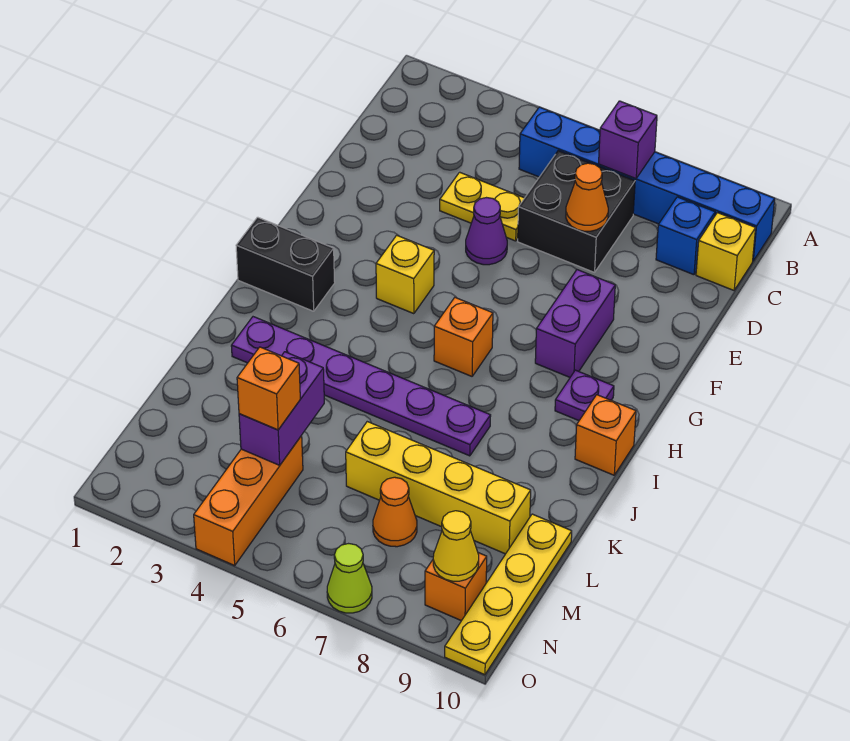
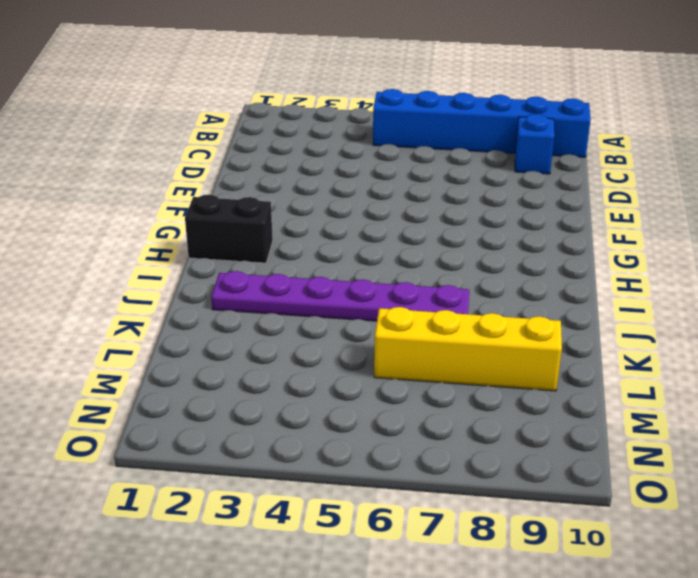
none -> black brick C6:D7 level 1
none -> yellow brick C10 level 1
none -> yellow plate D4:D5 level 1

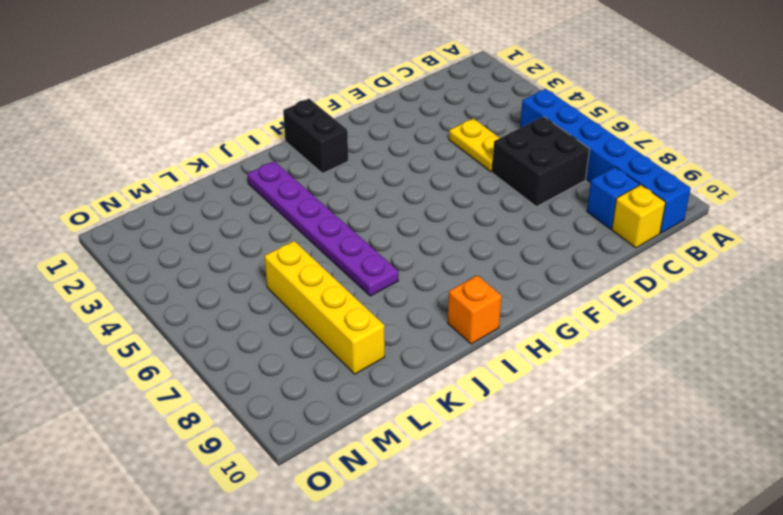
none -> purple cone E5 level 1
none -> purple brick F8:G8 level 1
none -> yellow brick G4 level 1

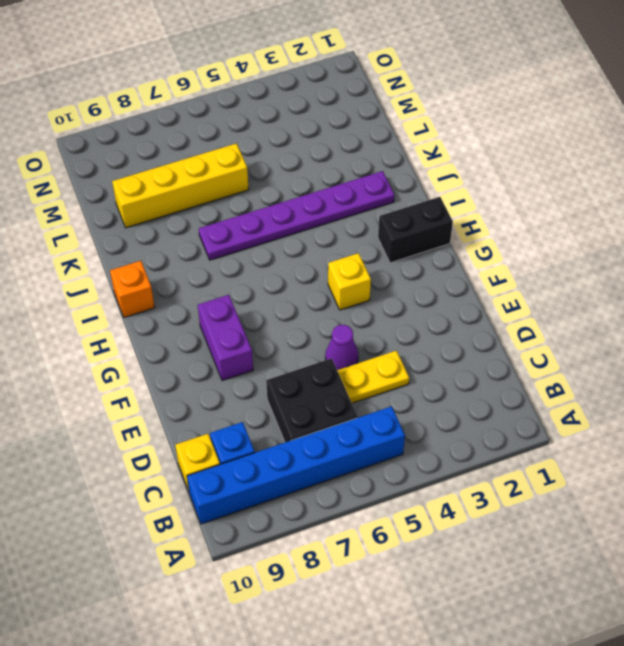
none -> orange brick H6 level 1
none -> purple plate H9 level 1
none -> yellow plate L10:O10 level 1

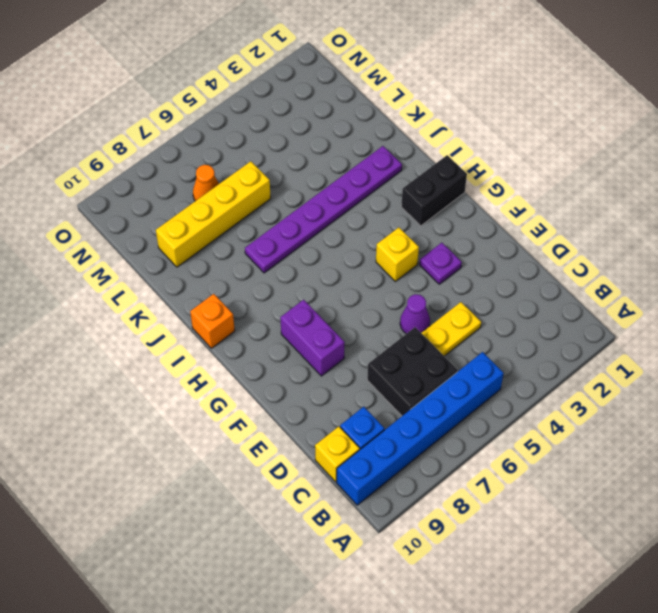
purple plate F3 level 1 -> purple plate H9 level 1
none -> orange brick H6 level 1
none -> yellow plate L10:O10 level 1
none -> orange brick M4:O4 level 1

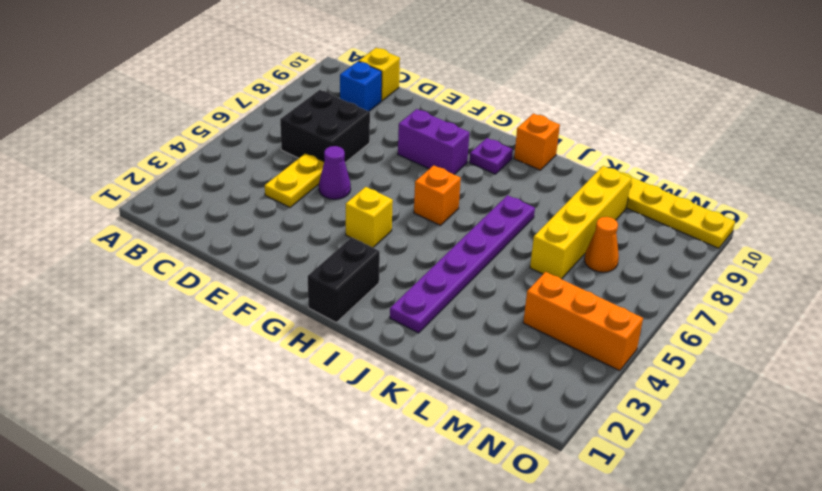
none -> blue brick B5:B10 level 1
none -> orange brick N9 level 1
none -> lime cone O7 level 1

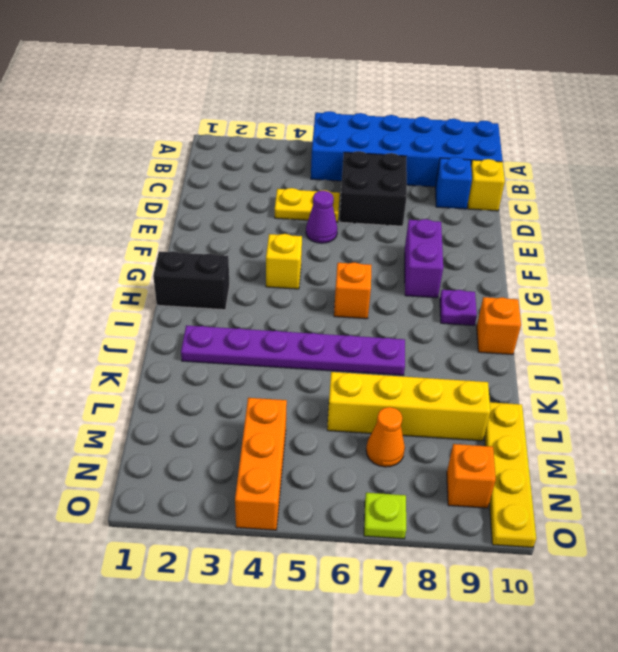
blue brick A5:B10 level 1 -> blue brick B5:B10 level 1
lime plate O7 level 1 -> lime cone O7 level 1
none -> purple brick B7 level 2
none -> orange cone D7 level 2
none -> purple brick L4:M4 level 2

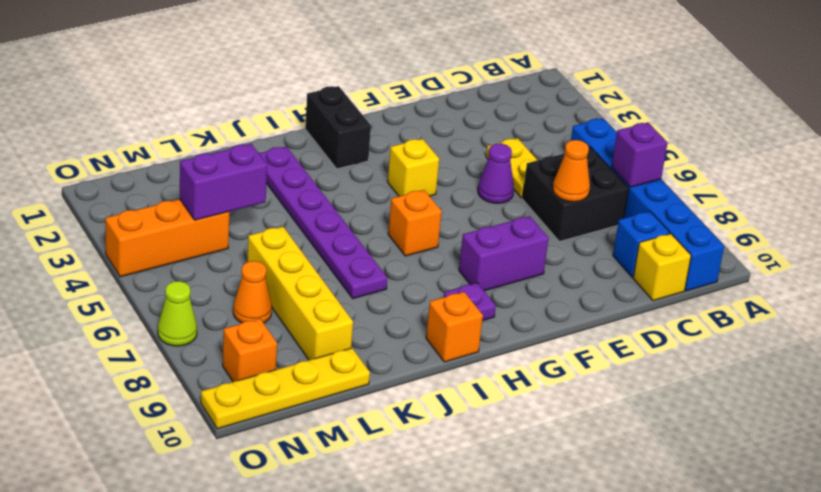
none -> yellow cone N9 level 2
none -> orange brick M4 level 3

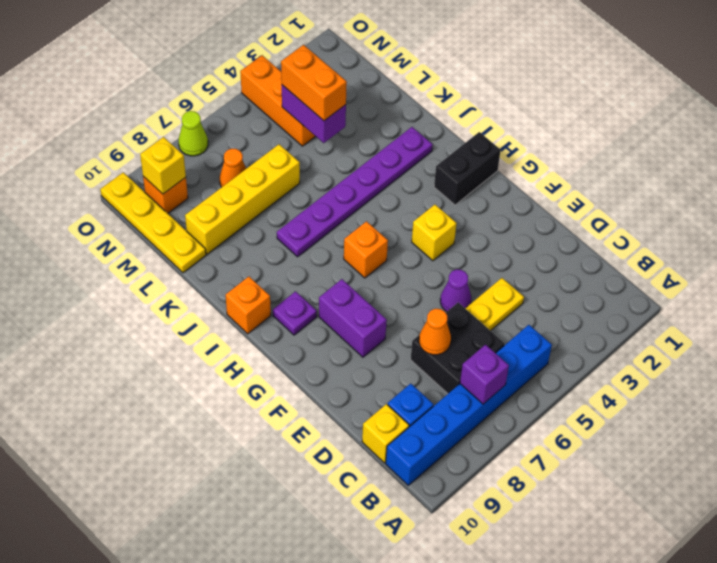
orange brick L4:M4 level 3 -> orange brick M4 level 3
yellow brick N9 level 2 -> yellow cone N9 level 2

